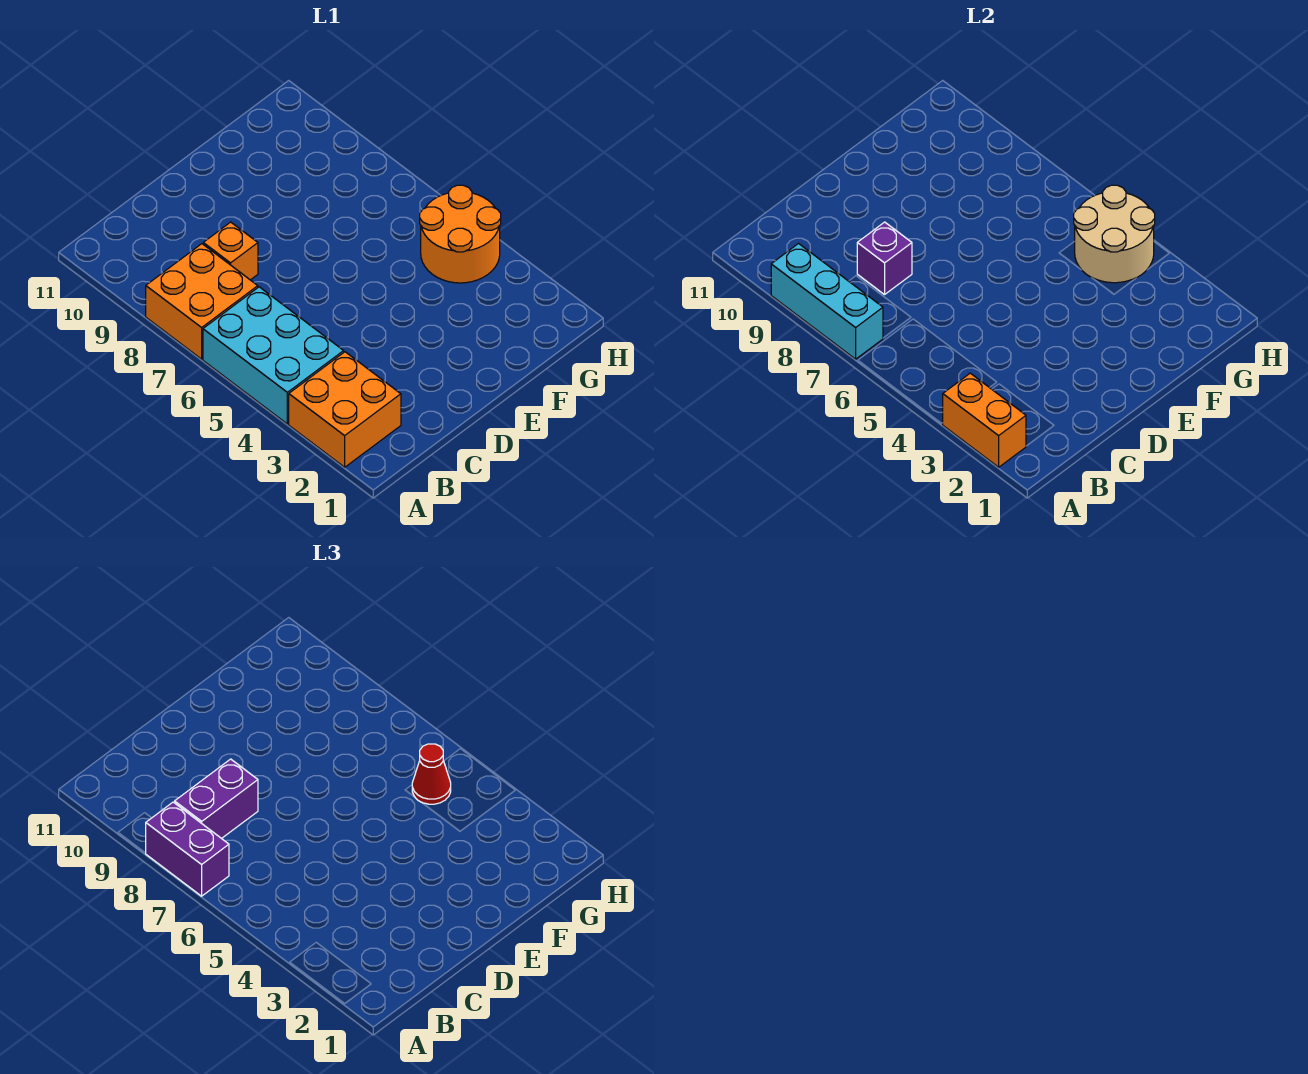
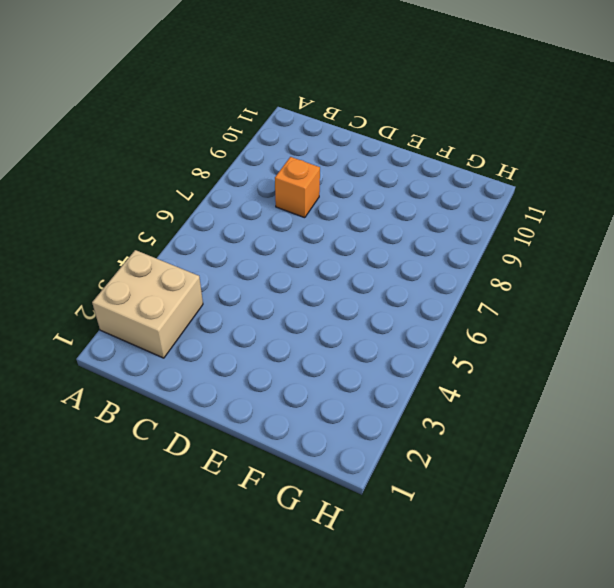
tan brick A2:B3 level 1 -> orange brick A2:B3 level 1
none -> cyan brick A4:B6 level 1
none -> orange brick A7:B8 level 1
none -> orange round brick G4:H5 level 1

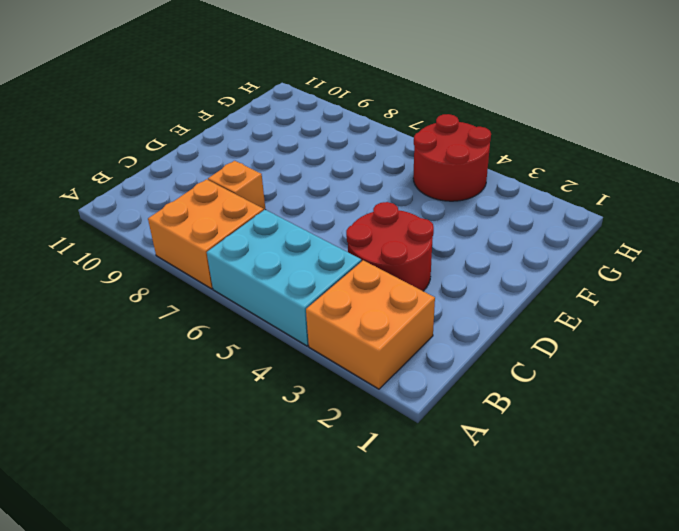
red round brick C3:D4 level 1 -> none
red round brick G4:H5 level 1 -> orange round brick G4:H5 level 1
none -> orange brick A2:A3 level 2
none -> cyan brick A7:A9 level 2
none -> purple brick C8 level 2

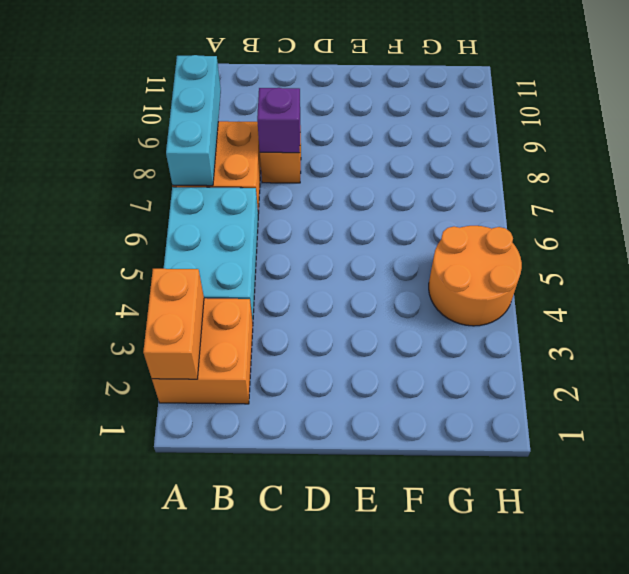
none -> tan round brick G4:H5 level 2
none -> purple brick A7:A8 level 3
none -> purple brick B8:C8 level 3

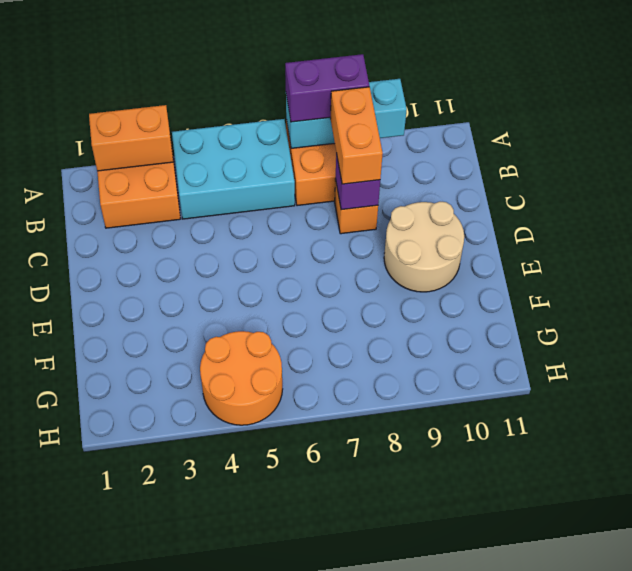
orange brick B8:C8 level 3 -> purple brick B8:C8 level 3
tan round brick D9:E10 level 1 -> tan round brick G4:H5 level 2
none -> red cone G5 level 3

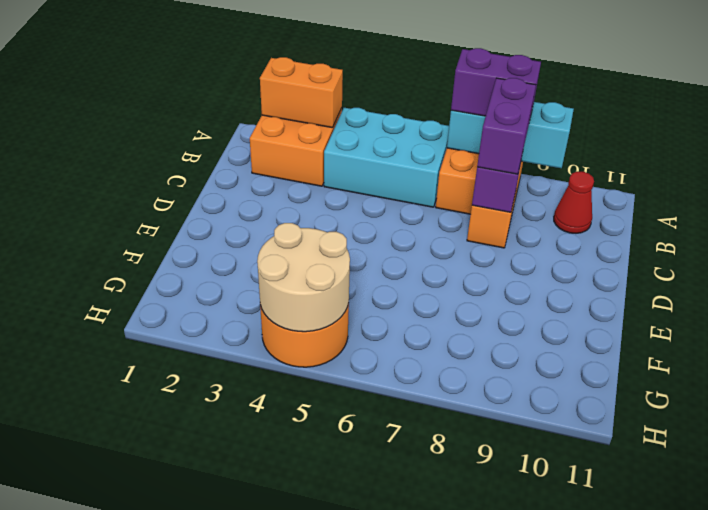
red cone B10 level 1 -> red cone G5 level 3

